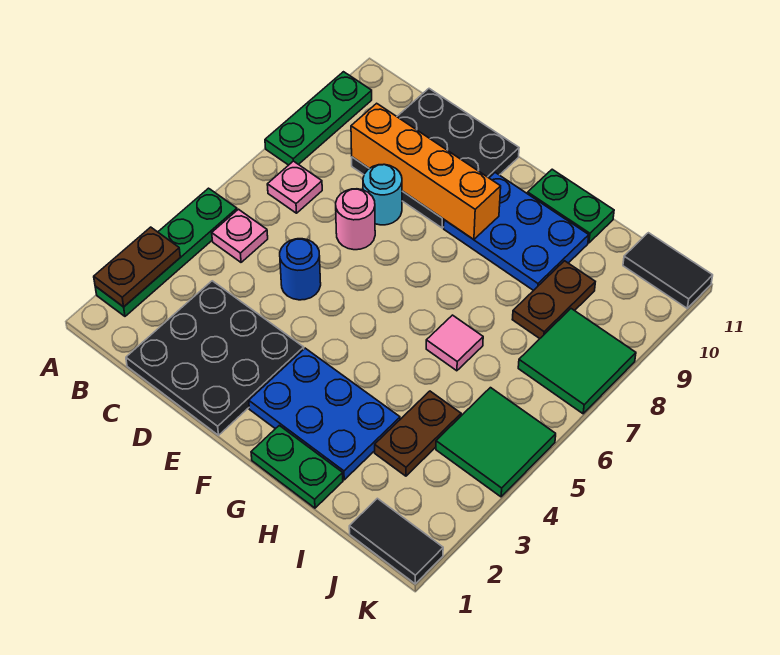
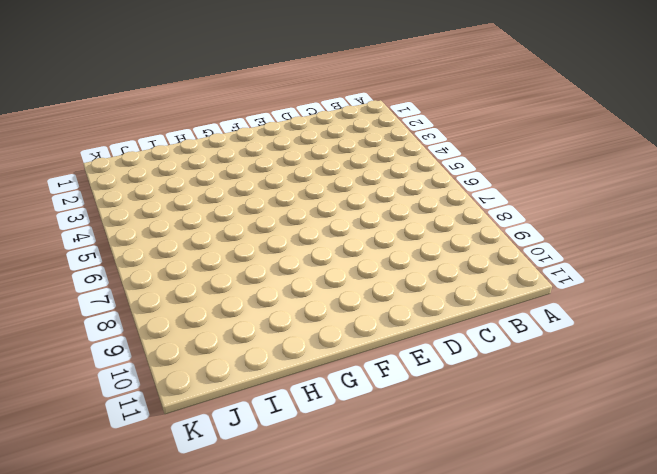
none -> green plate A2:A5 level 1
none -> green plate A8:A10 level 1
none -> pink plate B5 level 1

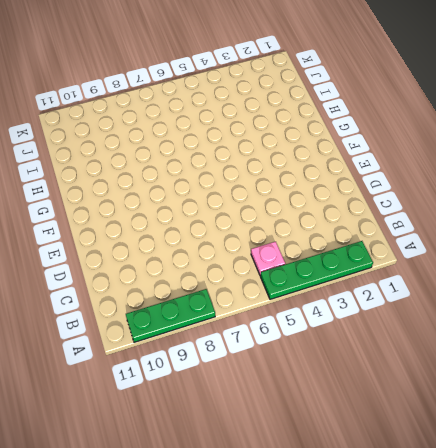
none -> pink plate B7 level 1
none -> black plate C1:E3 level 1
none -> black plate C9:E11 level 1

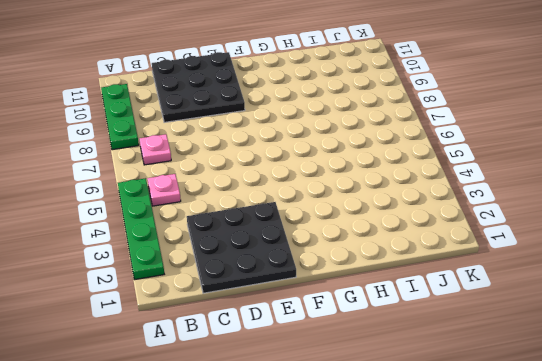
none -> blue round brick D5 level 1
none -> pink round brick D7 level 1
none -> cyan round brick D8 level 1

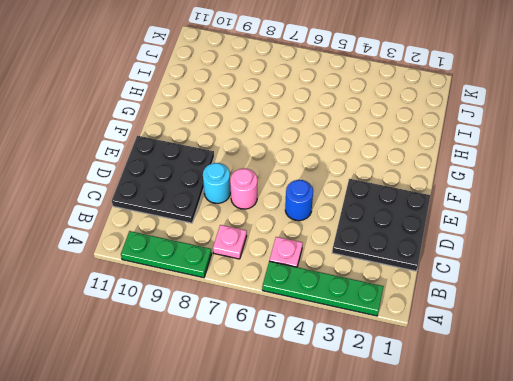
none -> blue plate F2:H3 level 1
none -> blue plate F9:H10 level 1
none -> green plate G1:H1 level 1

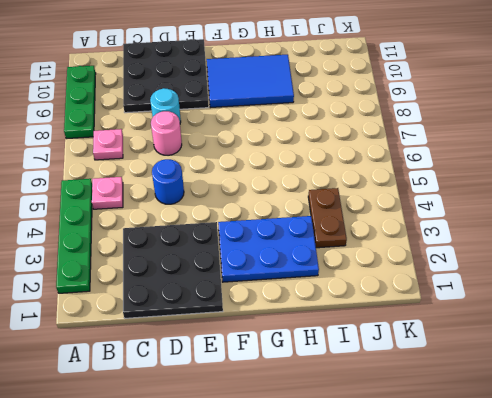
blue tile F9:H10 level 1 -> blue plate F9:H10 level 1
none -> green plate G1:H1 level 1
none -> green plate G11:H11 level 1
none -> pink tile H6 level 1

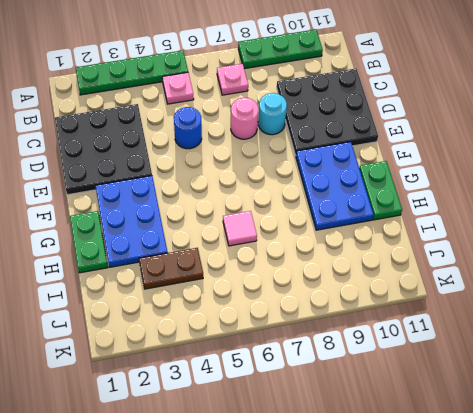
none -> brown plate I8:I9 level 1
none -> black tile J1:K1 level 1
none -> green tile J4:K5 level 1

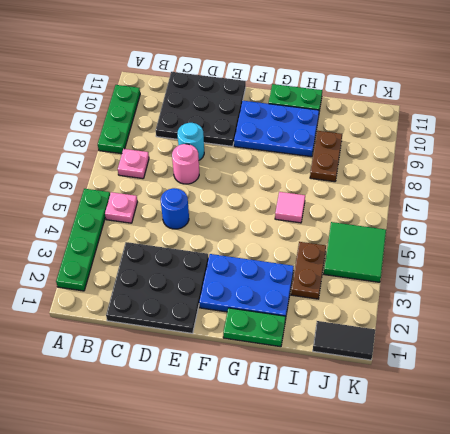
none -> green tile J7:K8 level 1
none -> black tile J11:K11 level 1
none -> brown plate A2:A3 level 2

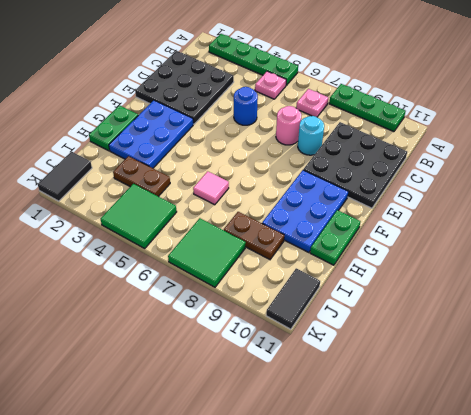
none -> brown plate A2:A3 level 2
none -> orange brick C9:F9 level 2

